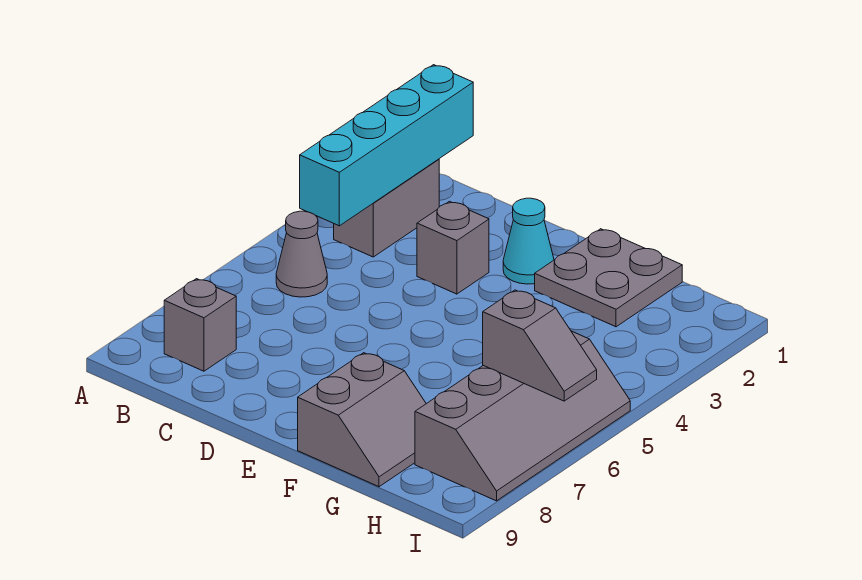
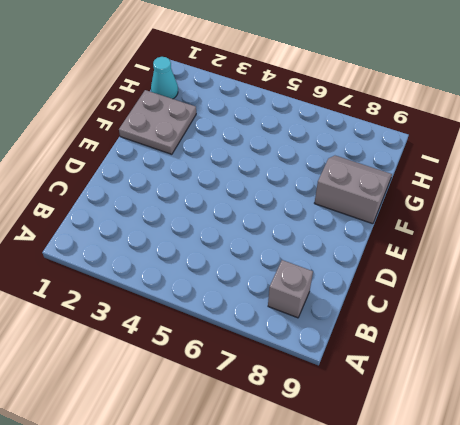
cyan cone H1 level 1 -> cyan cone E2 level 1
none -> grey brick B2:B3 level 1
none -> grey cone B5 level 1

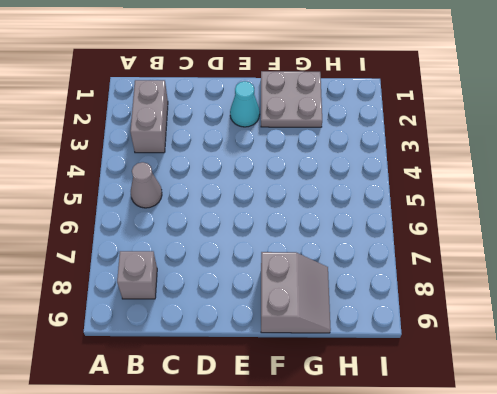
none -> grey brick D3 level 1
none -> grey slope H5:I8 level 1 top H

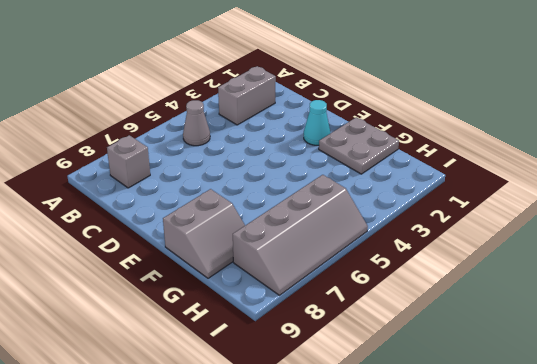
none -> grey brick D3 level 1
none -> cyan brick B1:B4 level 2

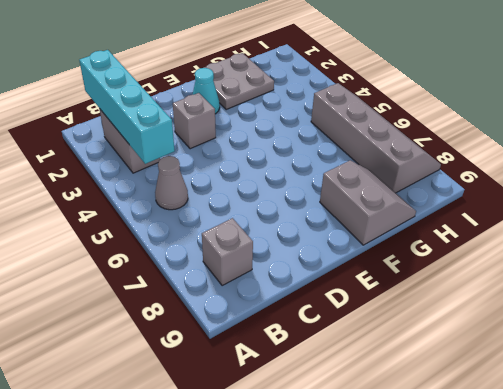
none -> grey slope H6:I6 level 2 top H

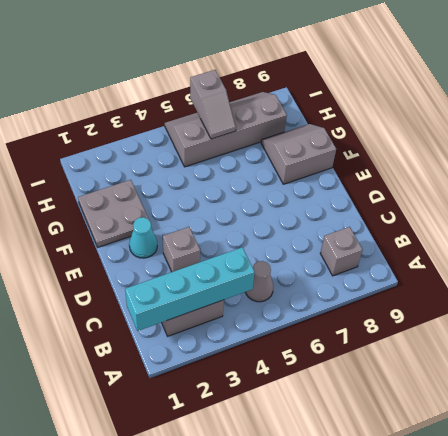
grey slope H6:I6 level 2 top I -> grey slope H6:I6 level 2 top H

